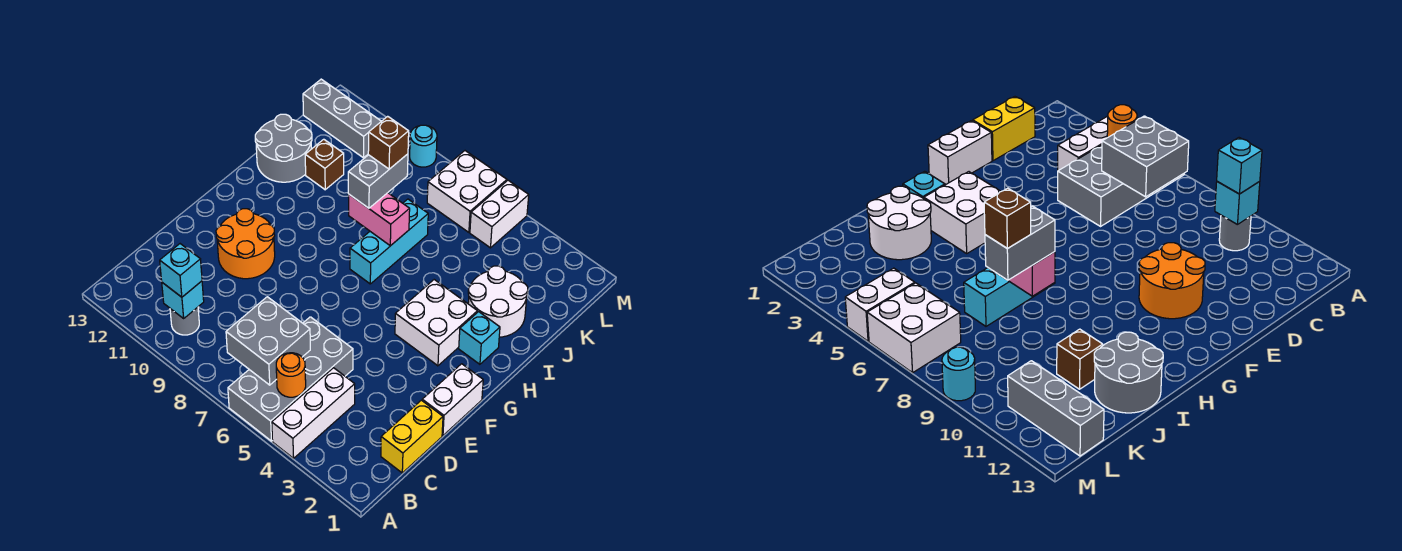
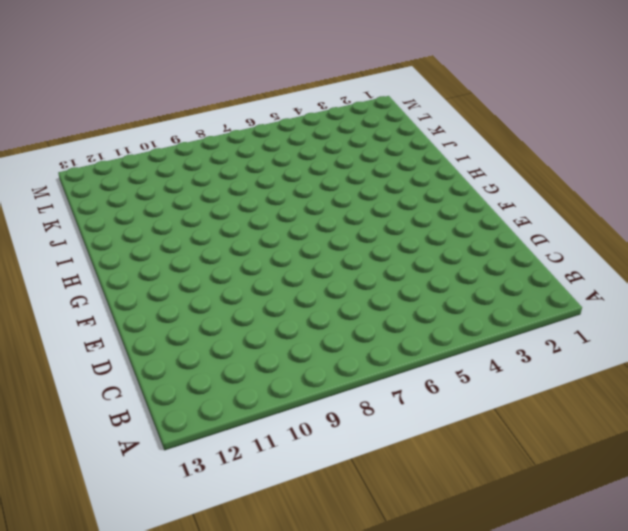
none -> white brick A4:C4 level 1
none -> grey brick A5:D6 level 1
none -> grey round brick B10 level 1

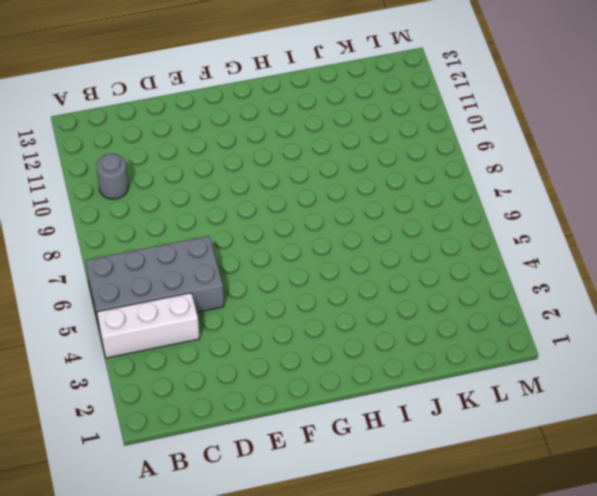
none -> yellow brick C1:D1 level 1
none -> white brick E1:F1 level 1
none -> orange round brick E10:F11 level 1

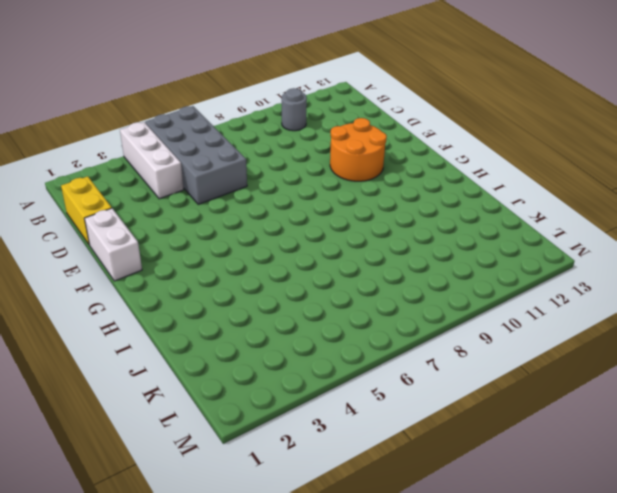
none -> white brick G3:H4 level 1
none -> cyan brick H2 level 1
none -> cyan brick H7:J7 level 1

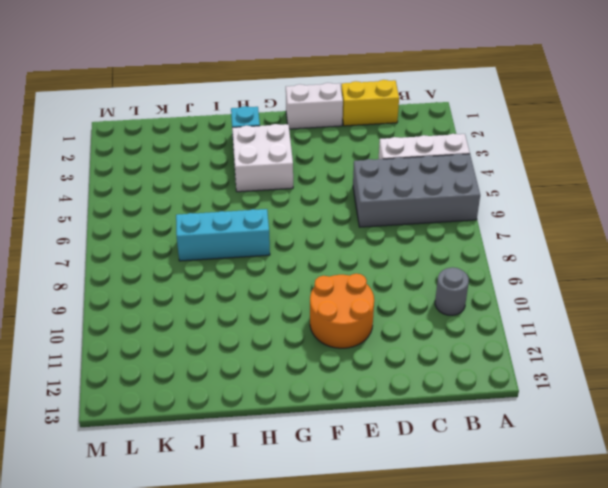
none -> white round brick I2:J3 level 1
none -> grey round brick I12:J13 level 1
none -> brown brick J11 level 1

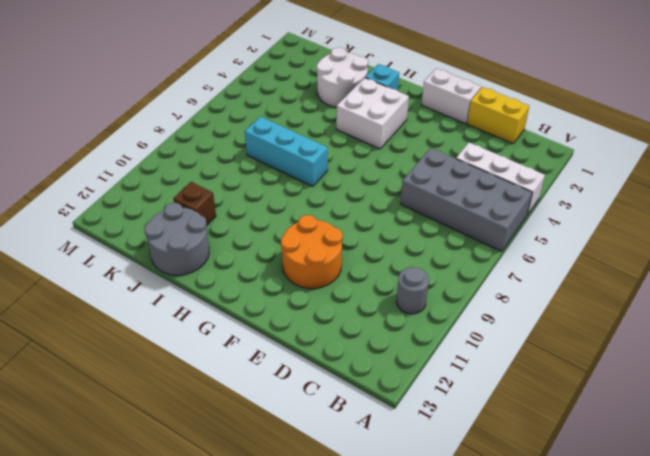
none -> white brick L5:M5 level 1
none -> white brick L6:M7 level 1
none -> grey brick L11:L13 level 1

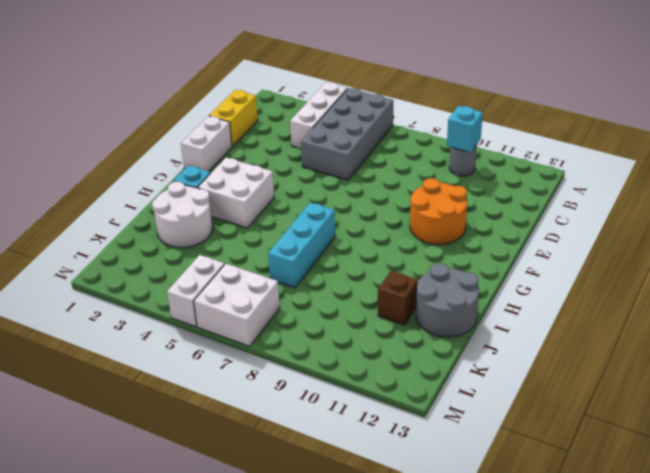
none -> grey brick L11:L13 level 1
none -> cyan round brick M9 level 1
none -> orange round brick B5 level 2

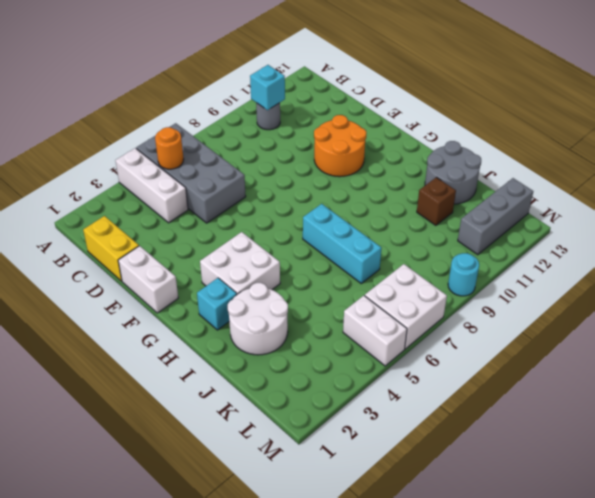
none -> grey brick B6:C7 level 2
none -> pink brick I7:I8 level 2
none -> cyan brick B10 level 3

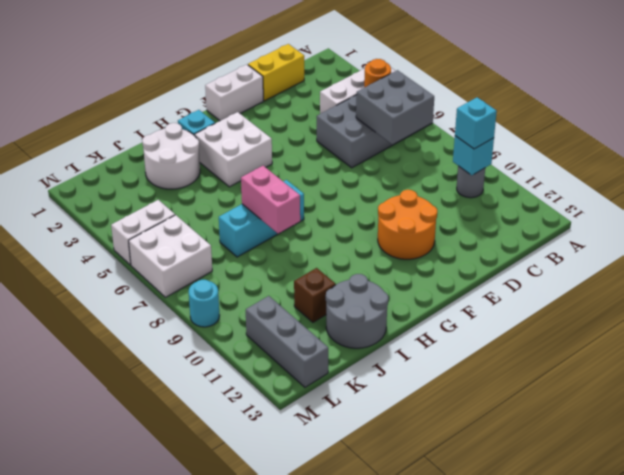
none -> grey brick I8:J8 level 3
none -> brown brick J8 level 4

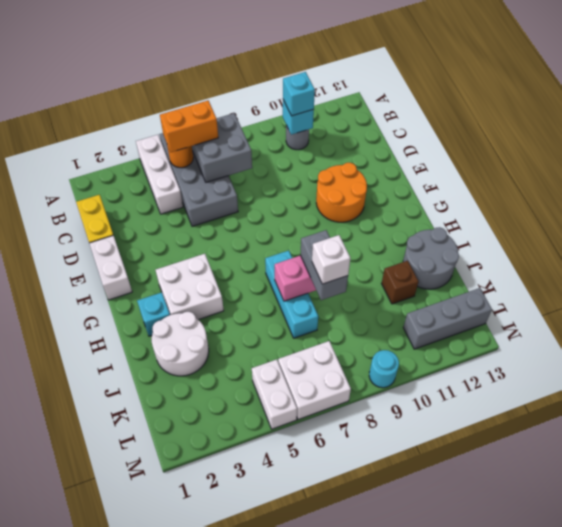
orange brick B5:B6 level 3 -> none
white brick J8 level 4 -> brown brick J8 level 4

